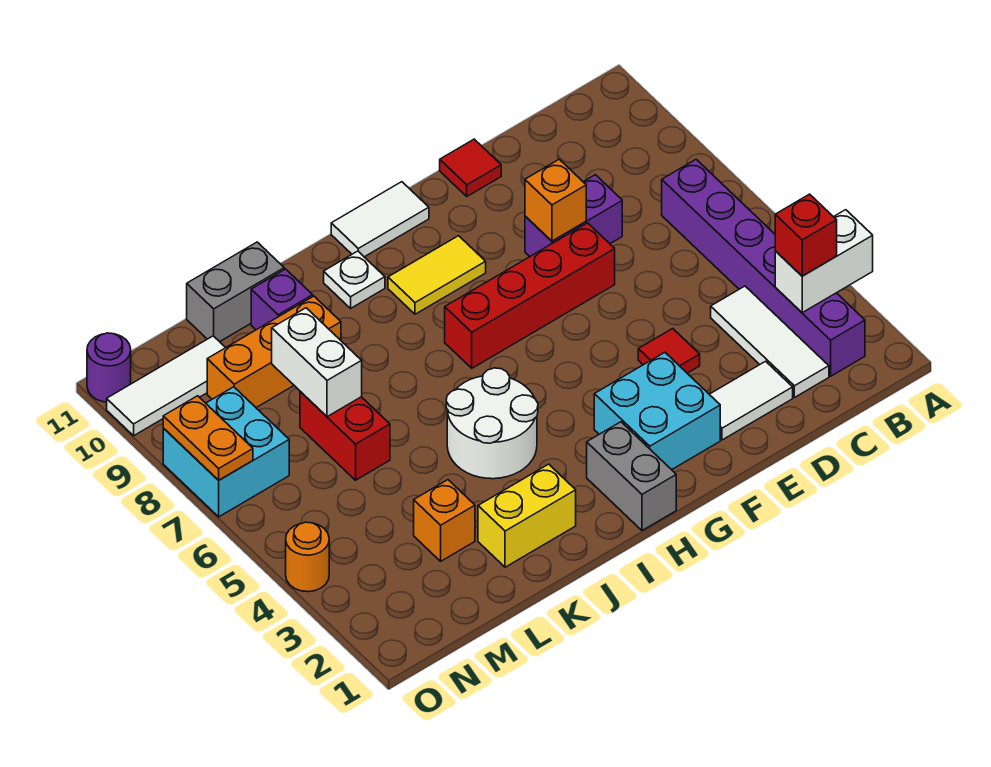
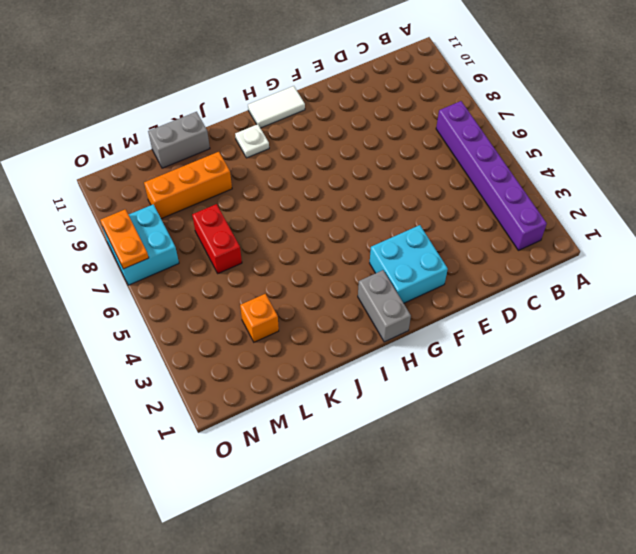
none -> white tile C2:C4 level 1
none -> white tile D2:E2 level 1
none -> purple brick D8:E8 level 1

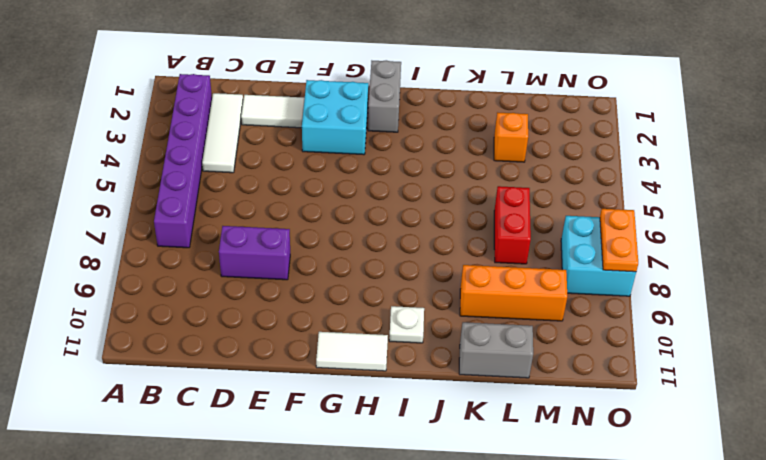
none -> red tile E4 level 1
none -> red brick E7:H7 level 1
none -> red tile E11 level 1

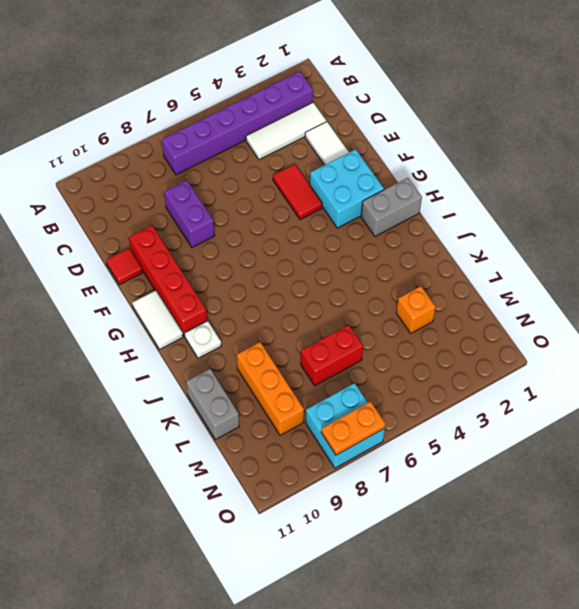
red tile E4:F4 level 1 -> red tile E4 level 1
red brick E10:H10 level 1 -> red brick E7:H7 level 1
none -> yellow tile G9:H9 level 1
none -> white round brick I4:J5 level 1
none -> yellow brick J2:K2 level 1

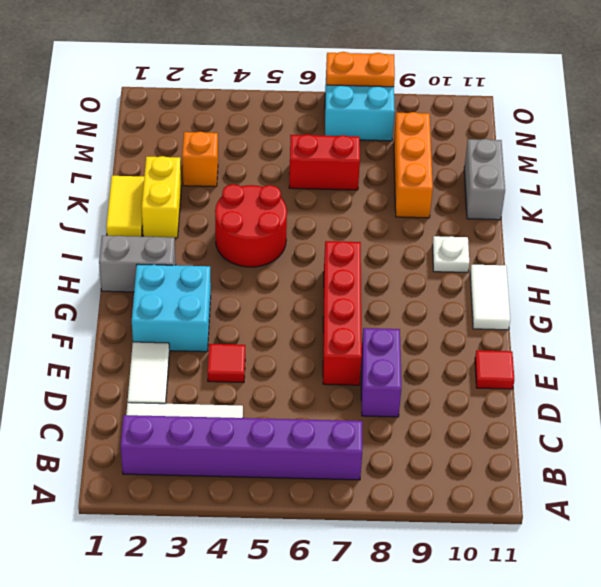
red round brick I4:J5 level 1 -> white round brick I4:J5 level 1
yellow tile J1:K1 level 1 -> yellow tile G9:H9 level 1
none -> purple brick K10 level 1
none -> white tile M10:O10 level 1
none -> orange round brick O4 level 1

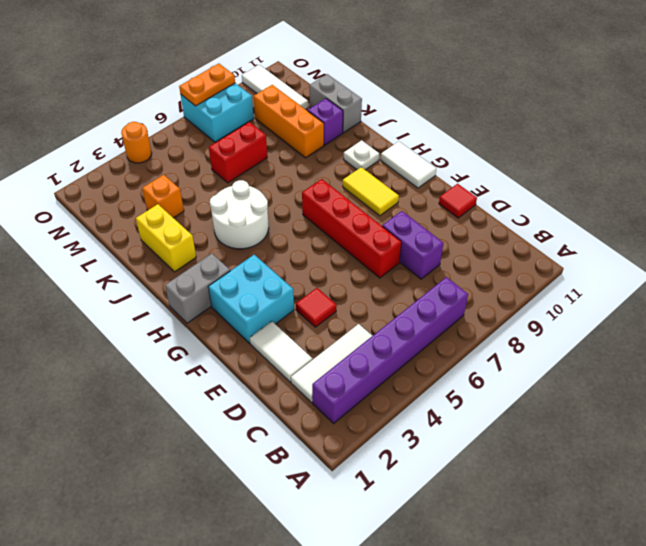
none -> purple round brick O11 level 1
none -> white brick A3:B3 level 2
none -> orange brick E8 level 2

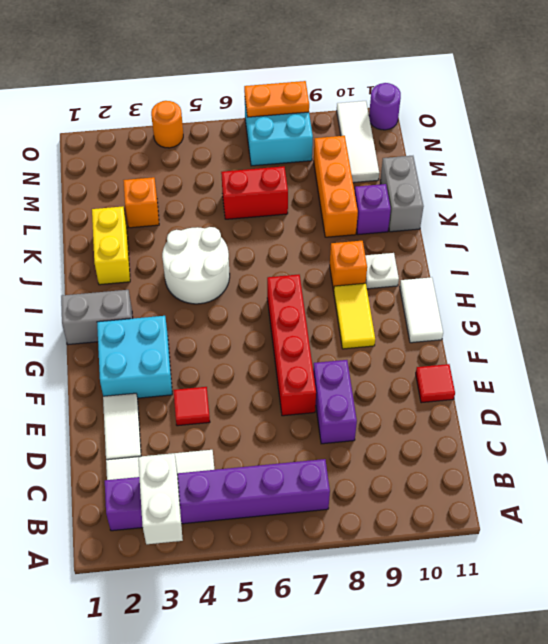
orange brick I9 level 1 -> orange brick E8 level 2
none -> white brick L7:L8 level 2
none -> red brick B3 level 3

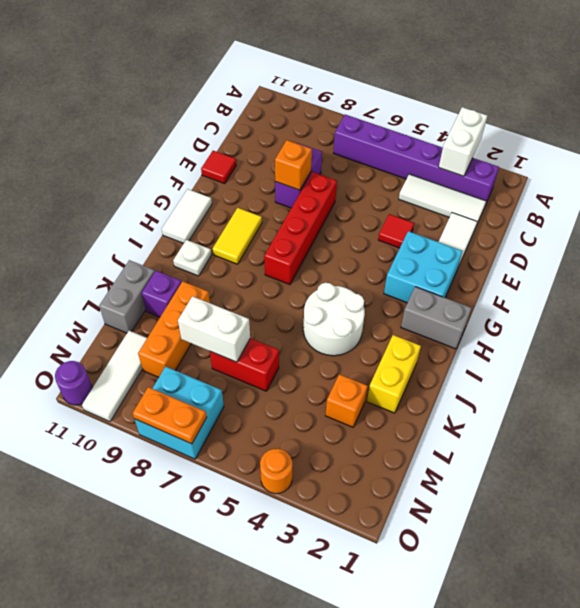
none -> red brick B3 level 3

